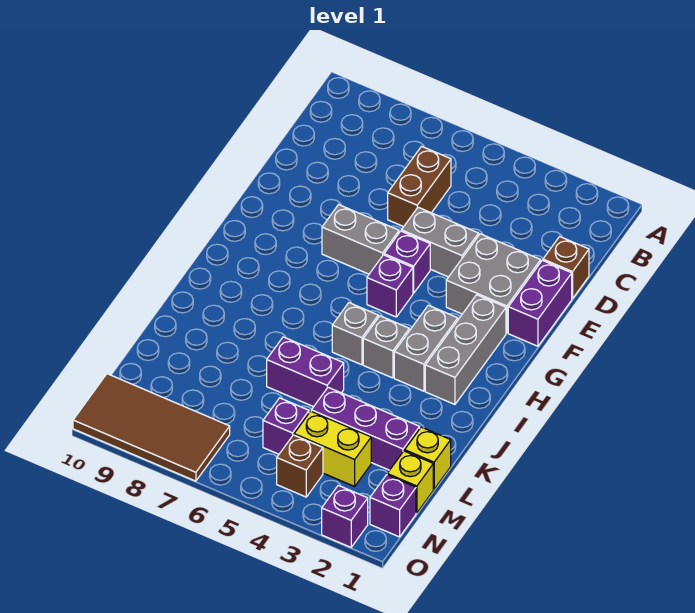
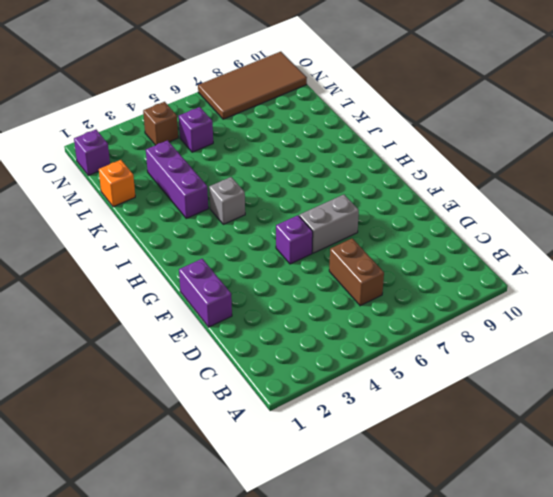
purple brick J3:L3 level 1 -> purple brick L2:L4 level 1
orange brick L1 level 1 -> yellow brick L1 level 1
none -> brown brick D1 level 1
none -> grey brick E2:F3 level 1
none -> grey brick E4:E5 level 1

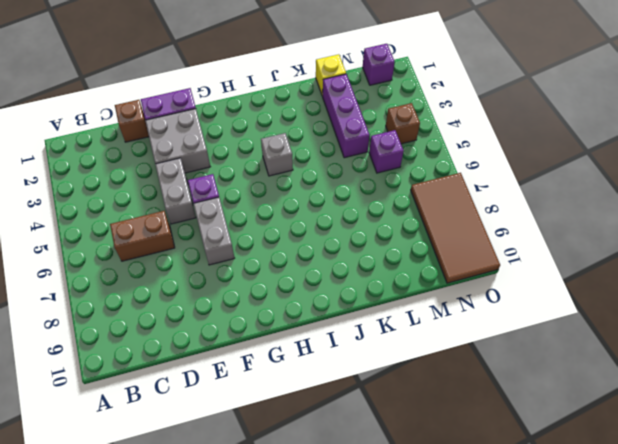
none -> grey brick G2:I2 level 1
none -> purple brick G5 level 1
none -> grey brick H3:I3 level 1

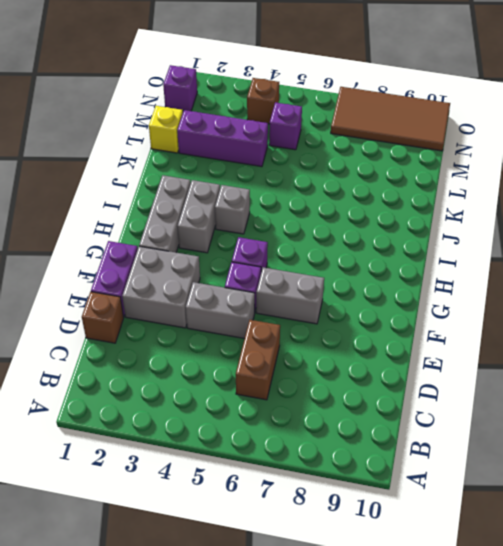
none -> grey brick I5 level 1
none -> purple brick K5:K6 level 1
none -> yellow brick M1 level 1

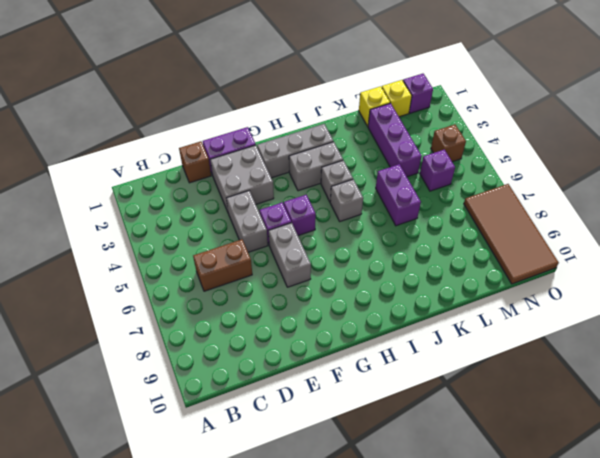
none -> yellow brick M3:M4 level 1
none -> purple brick O2 level 1

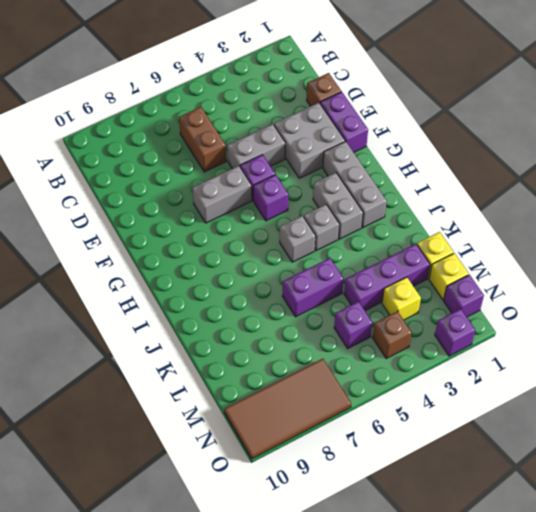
yellow brick M3 level 1 -> yellow brick M3:M4 level 1

